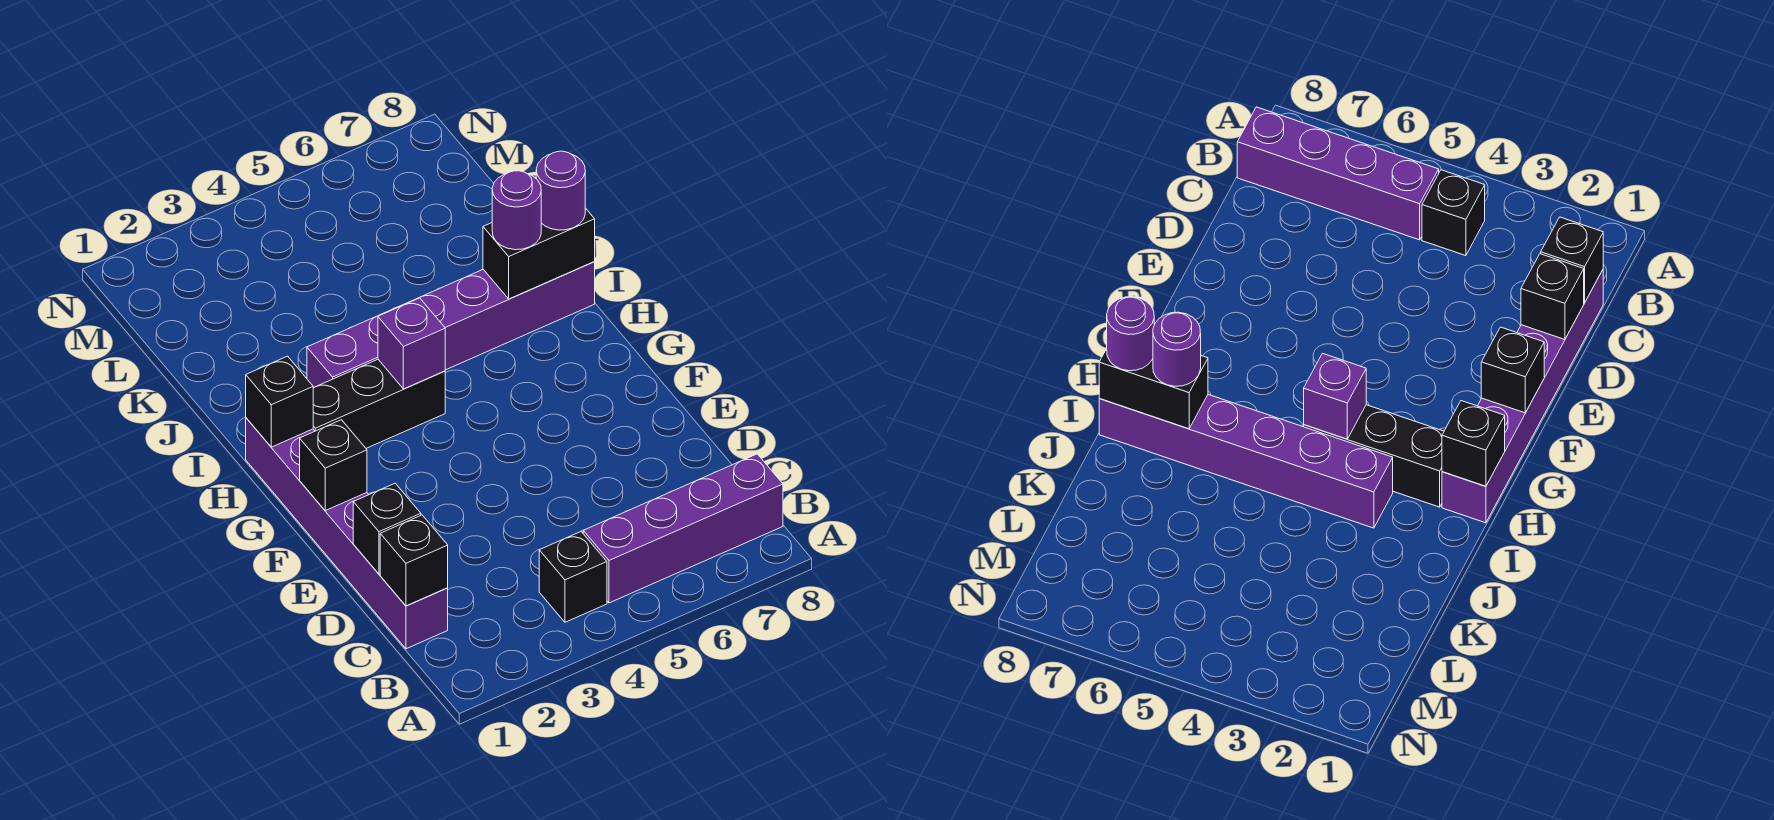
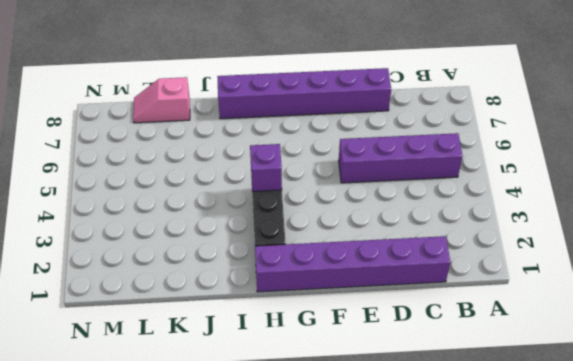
purple brick B5:E5 level 1 -> purple brick B5:B8 level 1
purple brick D8:I8 level 1 -> purple brick I3:I8 level 1
pink slope K8:L8 level 1 top K -> none
none -> black brick B4 level 1
none -> black brick C1 level 2
none -> black brick D1 level 2

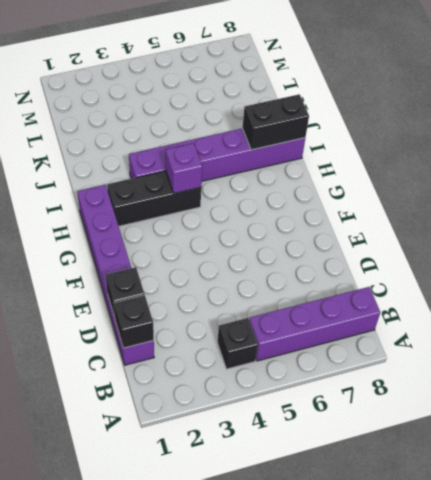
none -> black brick F1 level 2
none -> black brick H1 level 2
none -> purple round brick I7 level 3

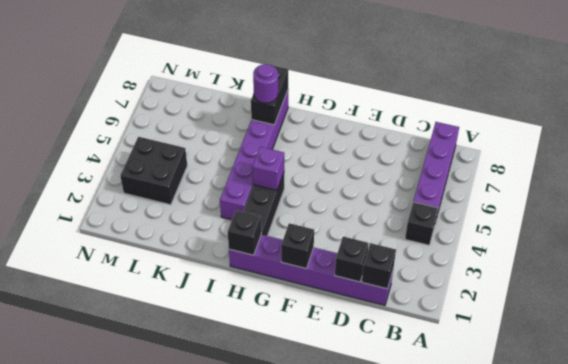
black brick L3:M4 level 1 -> none
none -> purple round brick I8 level 3

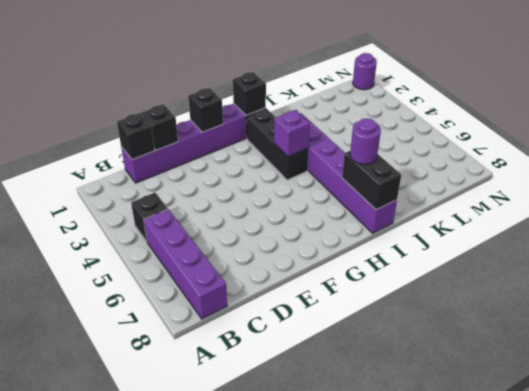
purple round brick N1 level 1 -> purple round brick I8 level 3

